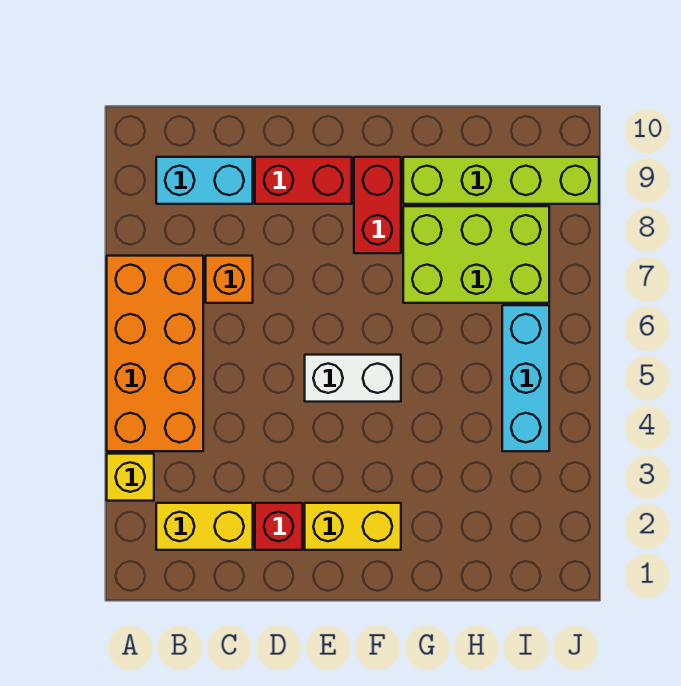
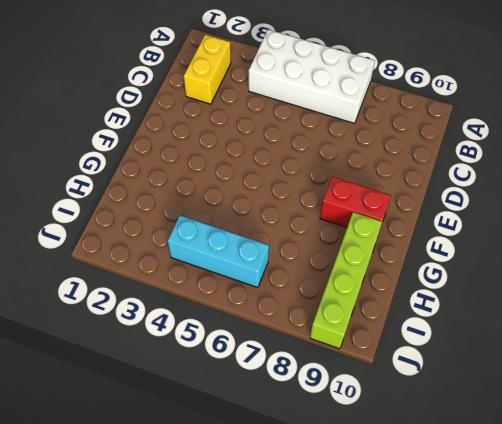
white brick A4:B7 level 1 -> orange brick A4:B7 level 1
none -> yellow brick A3 level 1
none -> cyan brick B9:C9 level 1
none -> orange brick C7 level 1

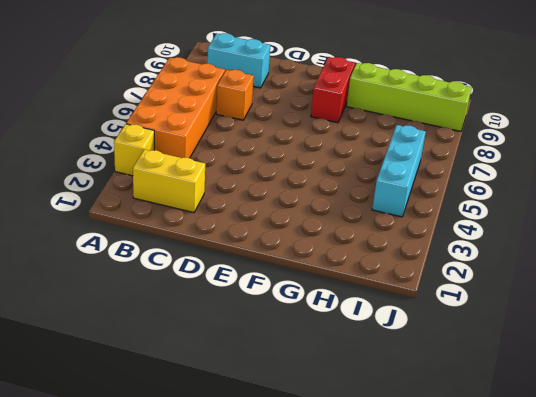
none -> red brick D2 level 1
none -> red brick D9:E9 level 1
none -> yellow brick E2:F2 level 1

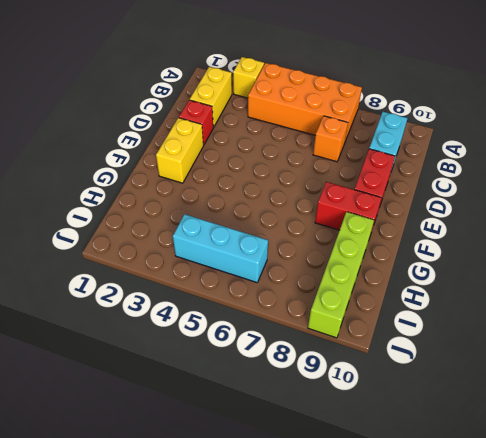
none -> white brick E5:F5 level 1
none -> lime brick G7:I8 level 1

